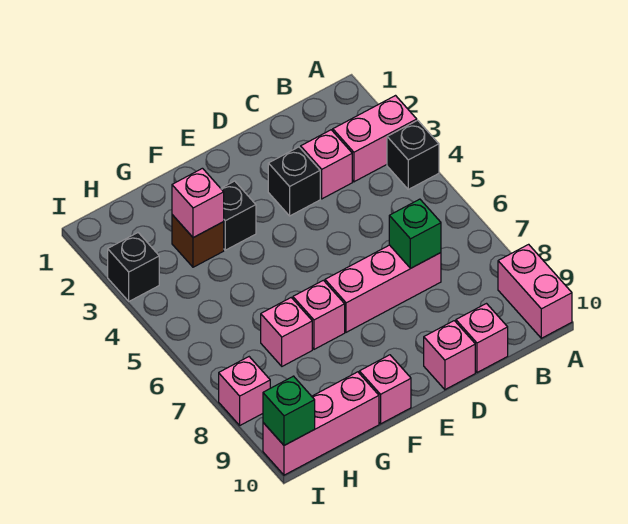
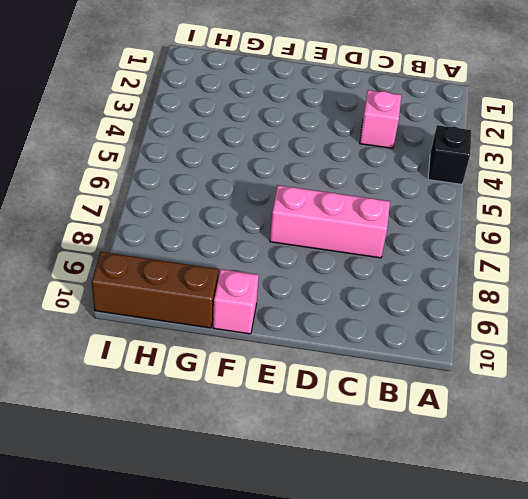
brown brick G10:I10 level 1 -> pink brick G10:I10 level 1
none -> pink brick A3:B3 level 1
none -> pink brick A9:A10 level 1
none -> pink brick C10 level 1

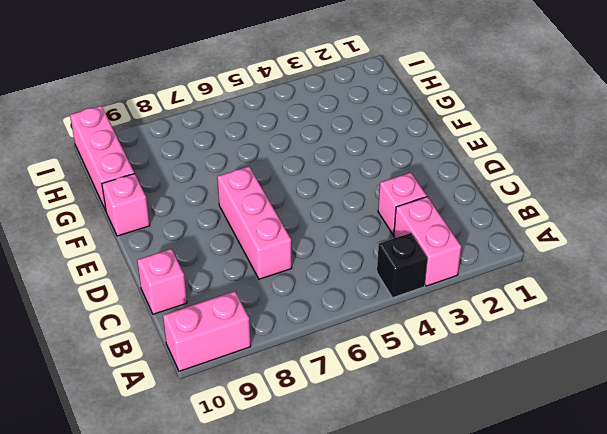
none -> black brick D3 level 1
none -> pink brick D10 level 1
none -> black brick F3 level 1

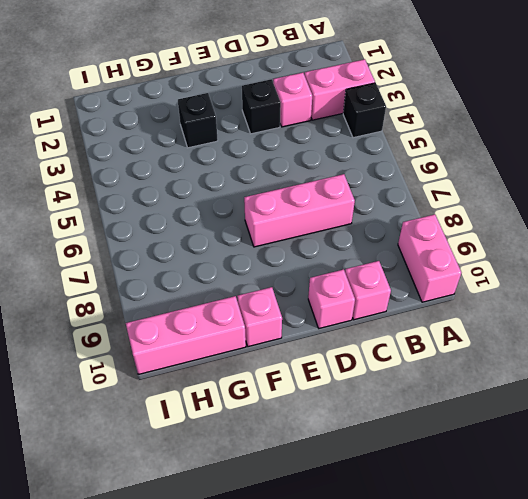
none -> pink brick F7 level 1
none -> brown brick G3 level 1
none -> pink brick G7 level 1

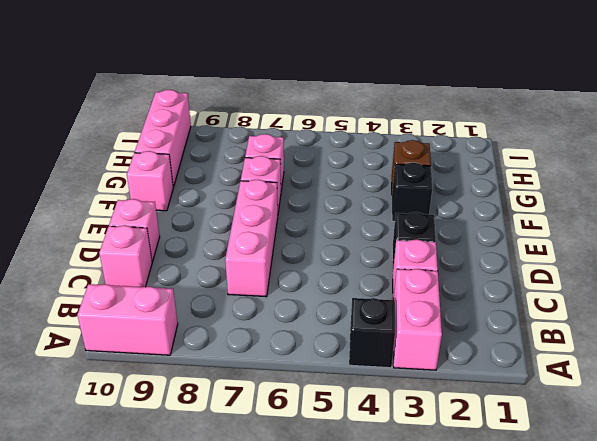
none -> black brick I3 level 1
none -> pink brick I8 level 1
none -> green brick C7 level 2

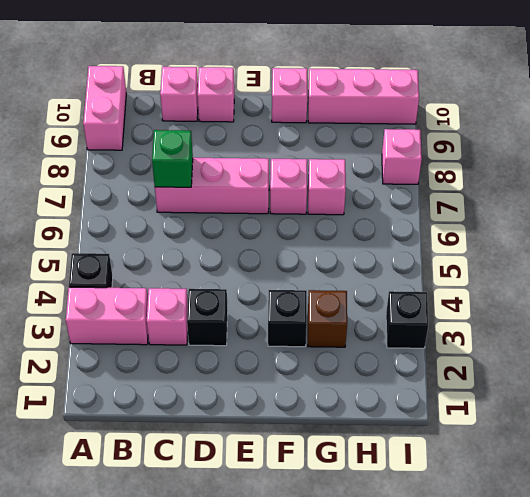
none -> pink brick G3 level 2
none -> green brick I10 level 2

